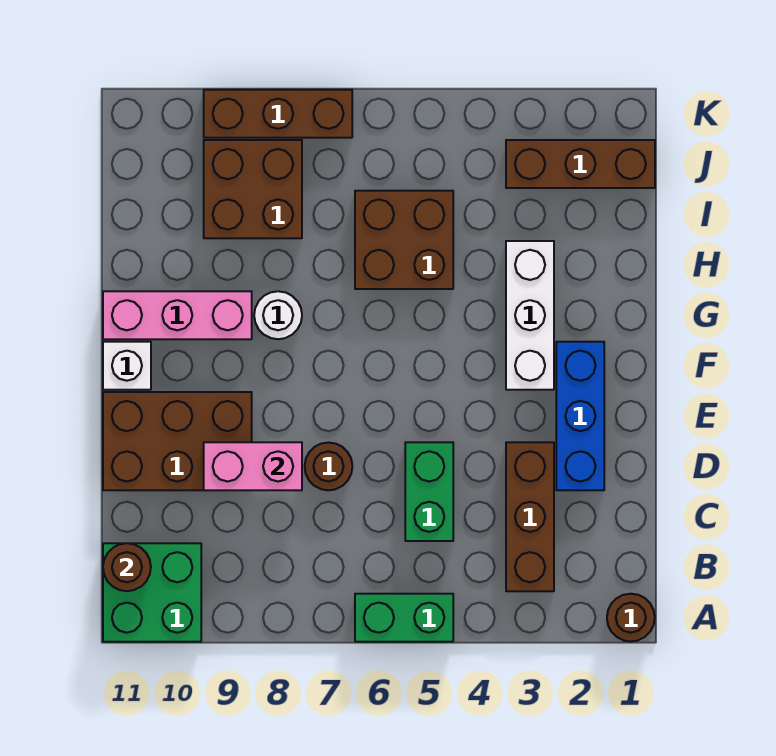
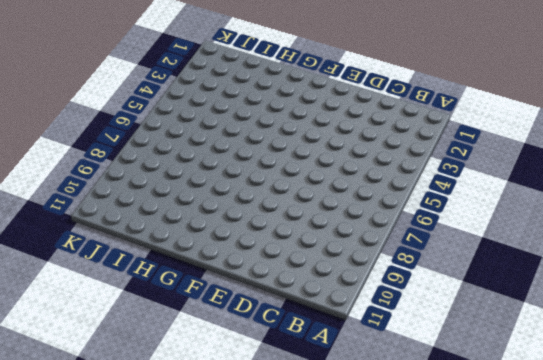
none -> brown round brick A1 level 1
none -> green brick A5:A6 level 1
none -> green brick A10:B11 level 1

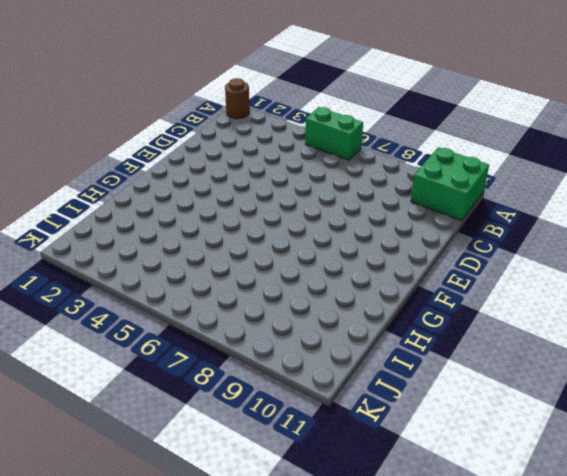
none -> brown brick B3:D3 level 1
none -> green brick C5:D5 level 1
none -> blue brick D2:F2 level 1

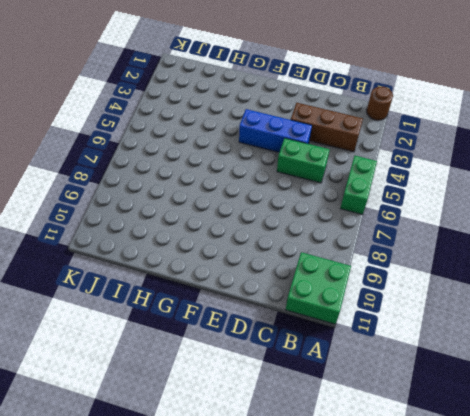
blue brick D4:F4 level 1 -> blue brick D2:F2 level 1
none -> brown round brick D7 level 1
none -> brown brick D9:E11 level 1
none -> white brick F3:H3 level 1

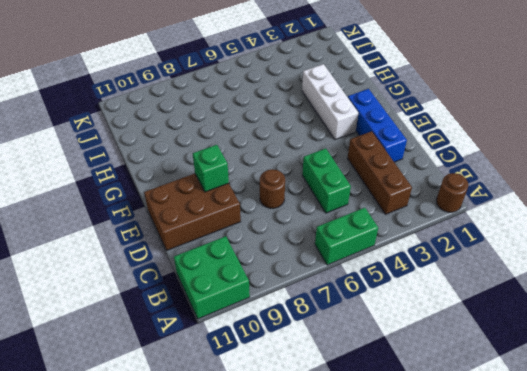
green brick E9 level 2 -> none
none -> white brick F11 level 1
none -> white round brick G8 level 1
none -> pink brick G9:G11 level 1

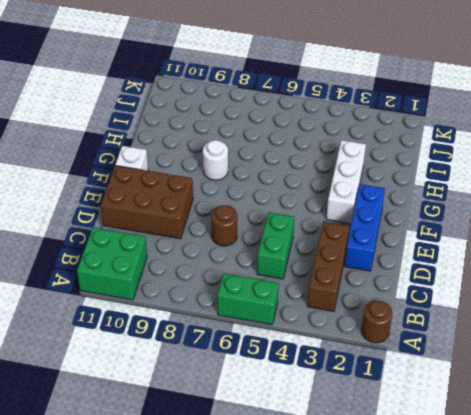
none -> pink brick G9:G11 level 1
none -> brown brick H5:I6 level 1
none -> brown brick I8:J9 level 1

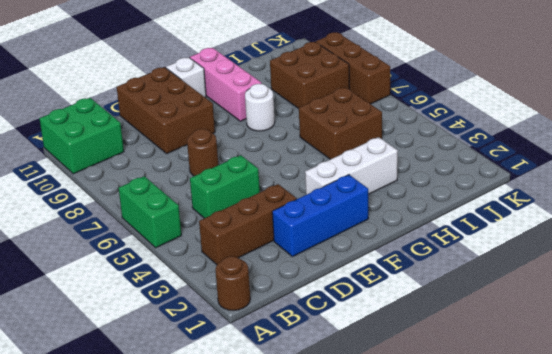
none -> brown brick J1:J3 level 1
none -> brown round brick B11 level 2
none -> pink brick D8:D9 level 2

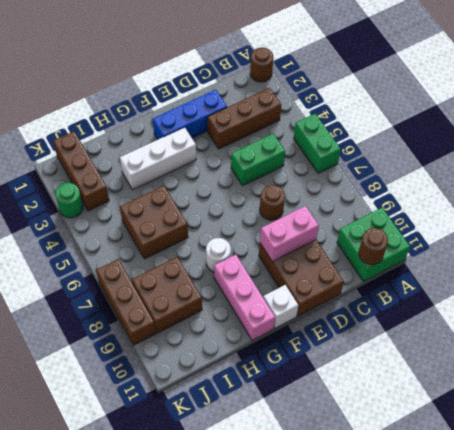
pink brick D9:E9 level 2 -> pink brick D8:D9 level 2
green round brick K3 level 1 -> none

